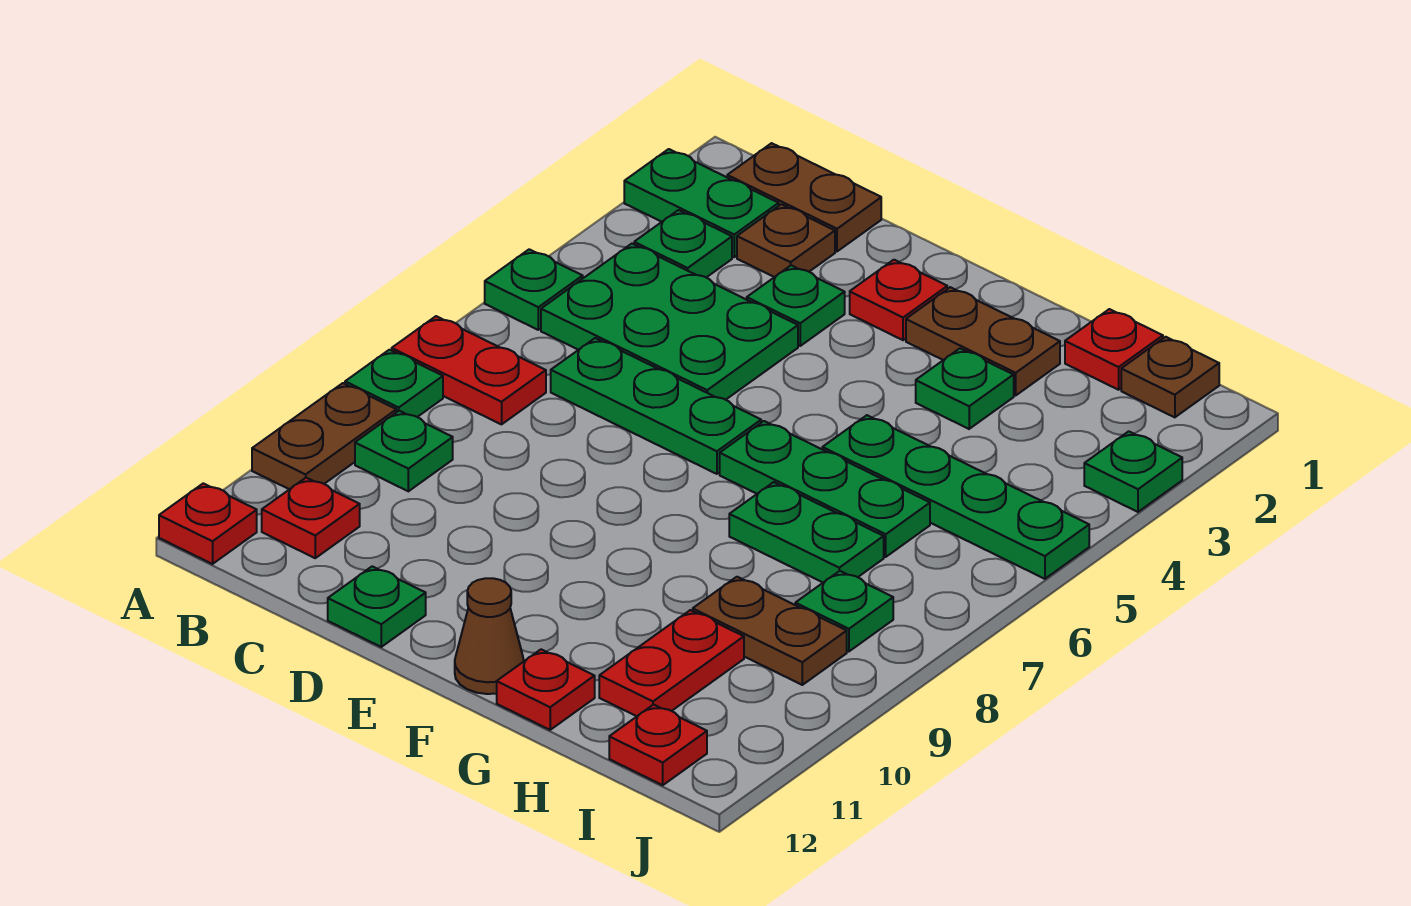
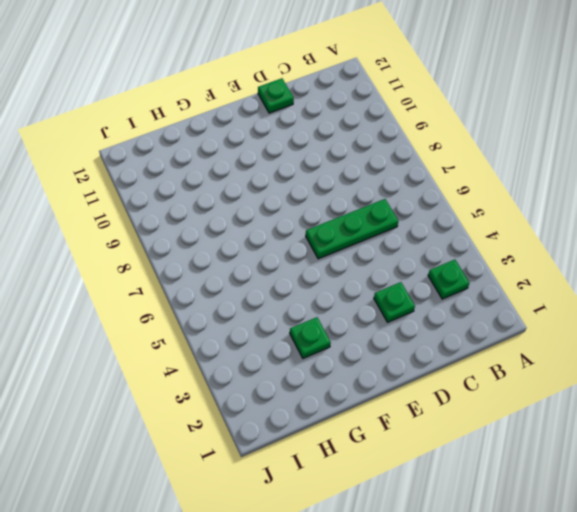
none -> green plate A2:B2 level 1
none -> green plate A5 level 1
none -> red plate A7:B7 level 1
none -> green plate A8 level 1

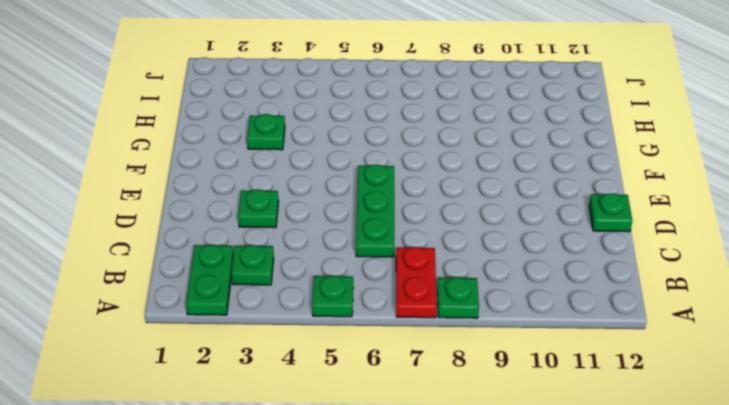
none -> brown plate A9:A10 level 1
none -> red plate A12 level 1
none -> brown plate B1:C1 level 1
none -> green plate B4:D5 level 1

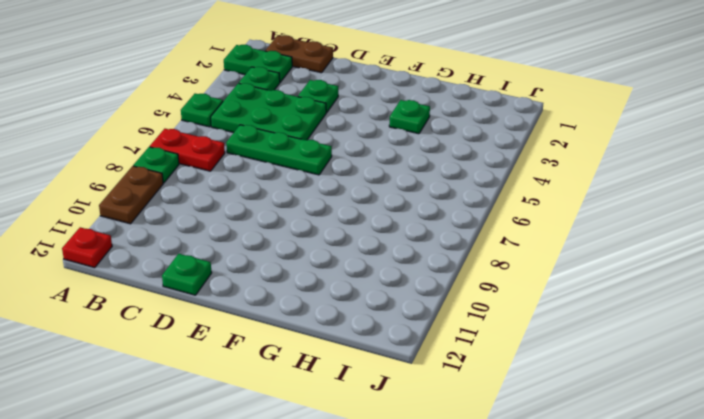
none -> green plate B9 level 1
none -> red plate B11 level 1
none -> brown plate C2 level 1
none -> red plate E2 level 1

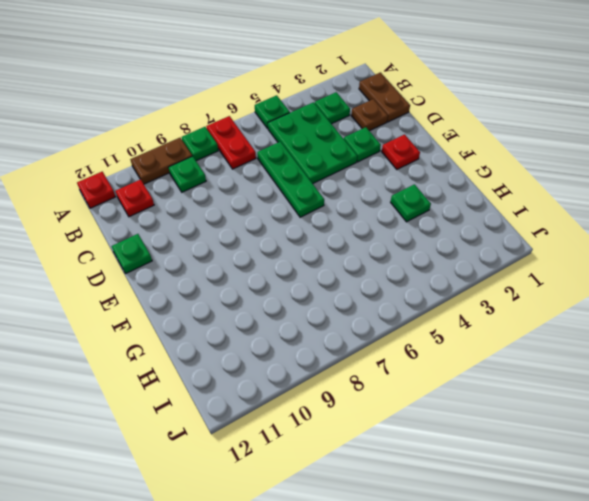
none -> green plate A2:B2 level 1
none -> brown plate F2:G2 level 1
none -> green plate F6:H6 level 1
none -> brown cone F12 level 1

